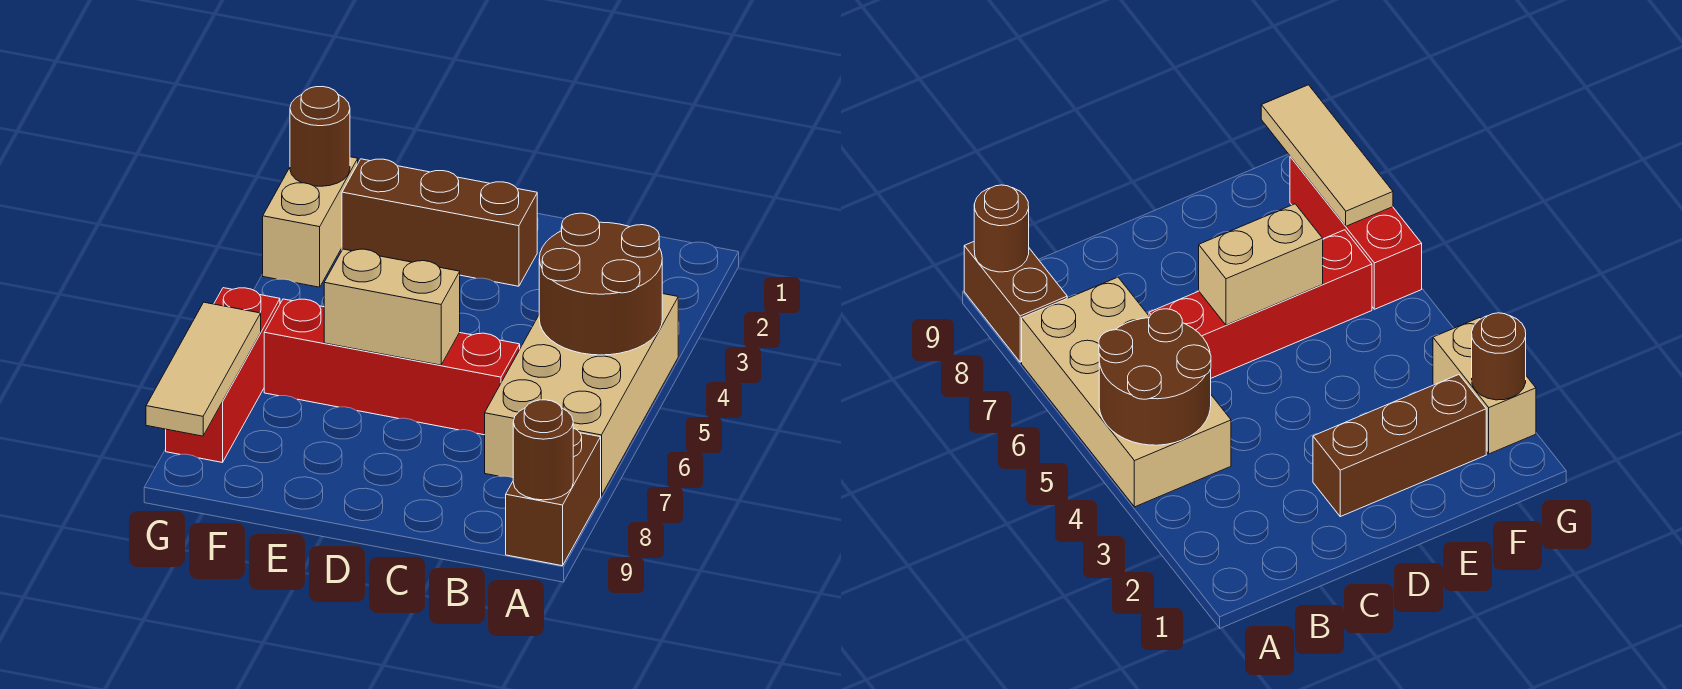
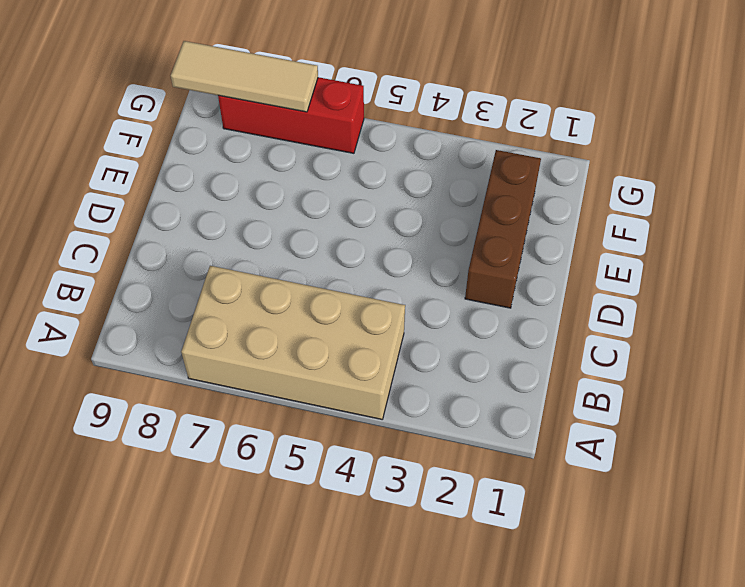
none -> brown brick A8:A9 level 1
none -> red brick C6:F6 level 1

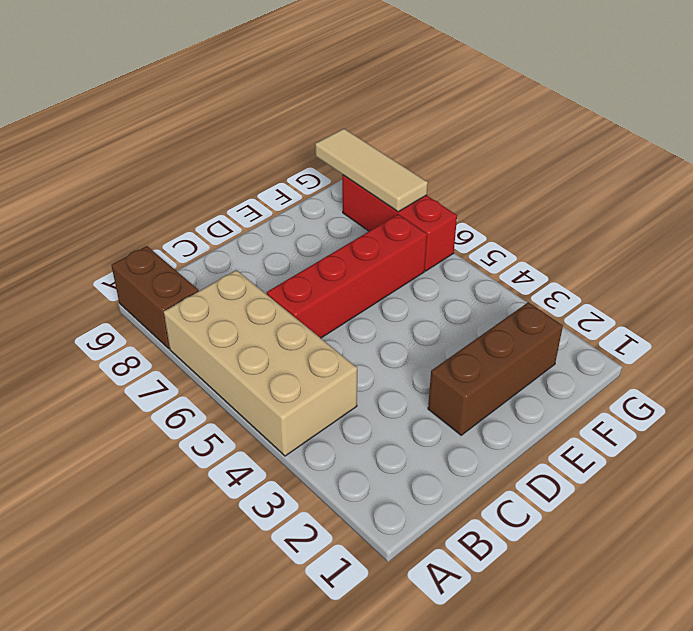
none -> tan brick G2:G3 level 1
none -> brown round brick A4:B5 level 2

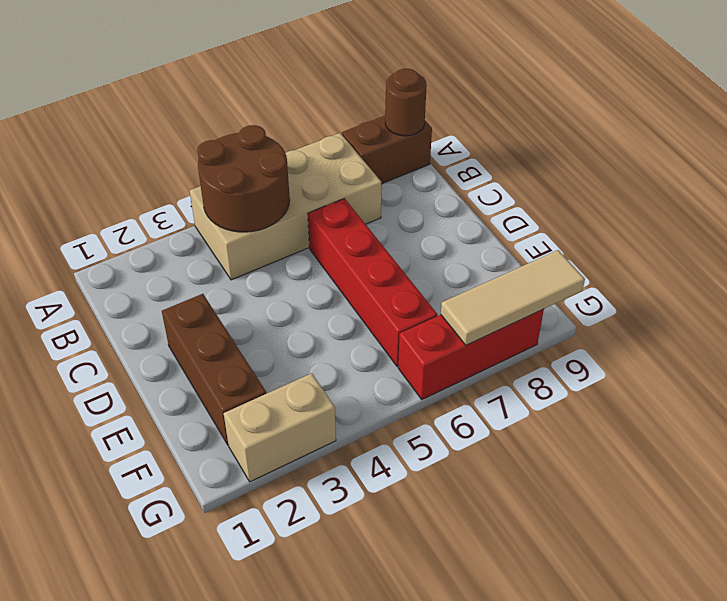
none -> tan brick D6:E6 level 2
none -> brown round brick G2 level 2

